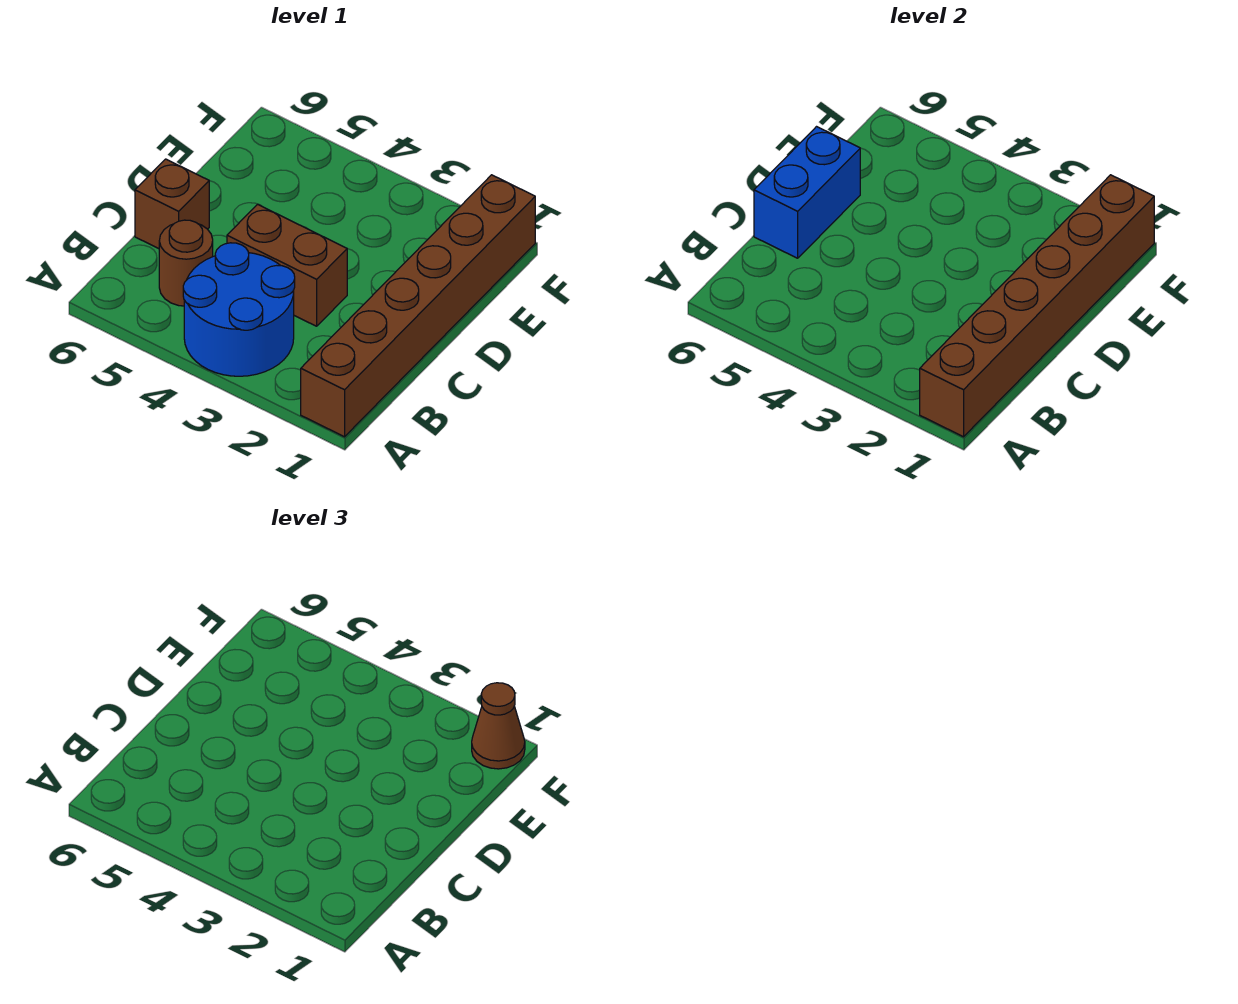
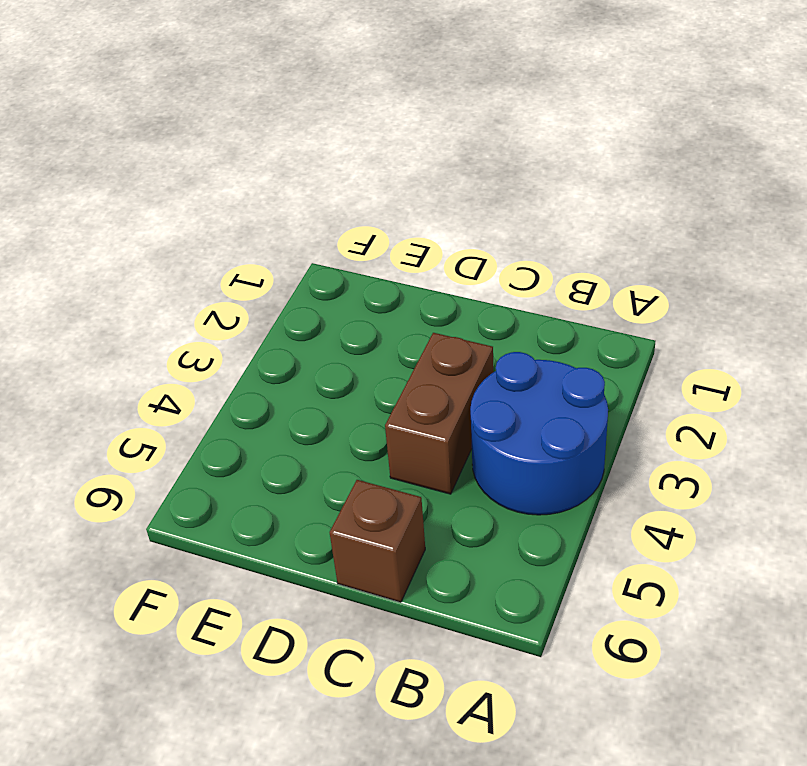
none -> brown brick A1:F1 level 1
none -> brown round brick B5 level 1

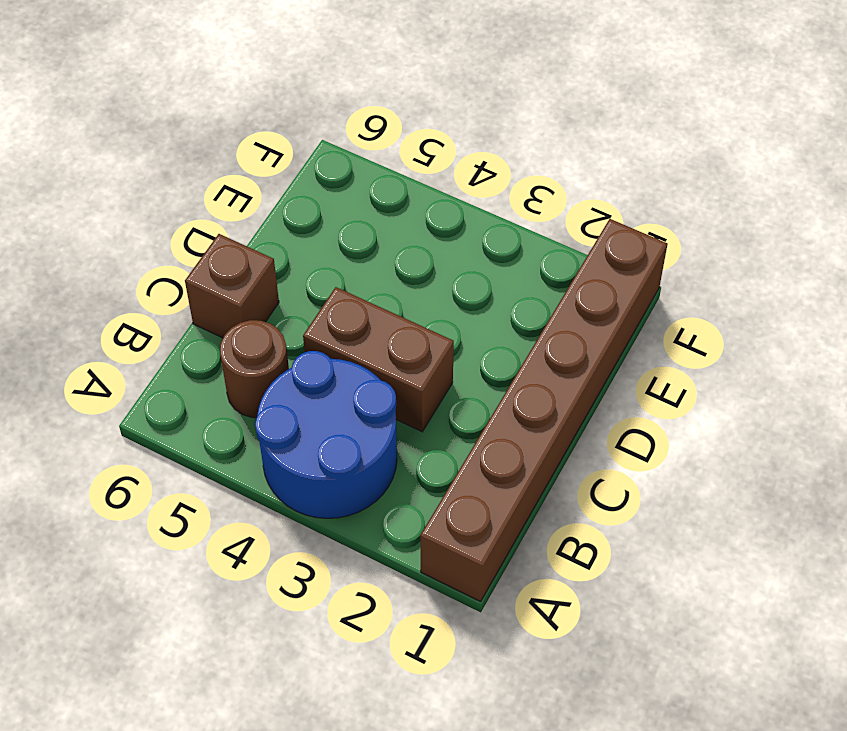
none -> brown brick A1:F1 level 2
none -> blue brick C6:D6 level 2

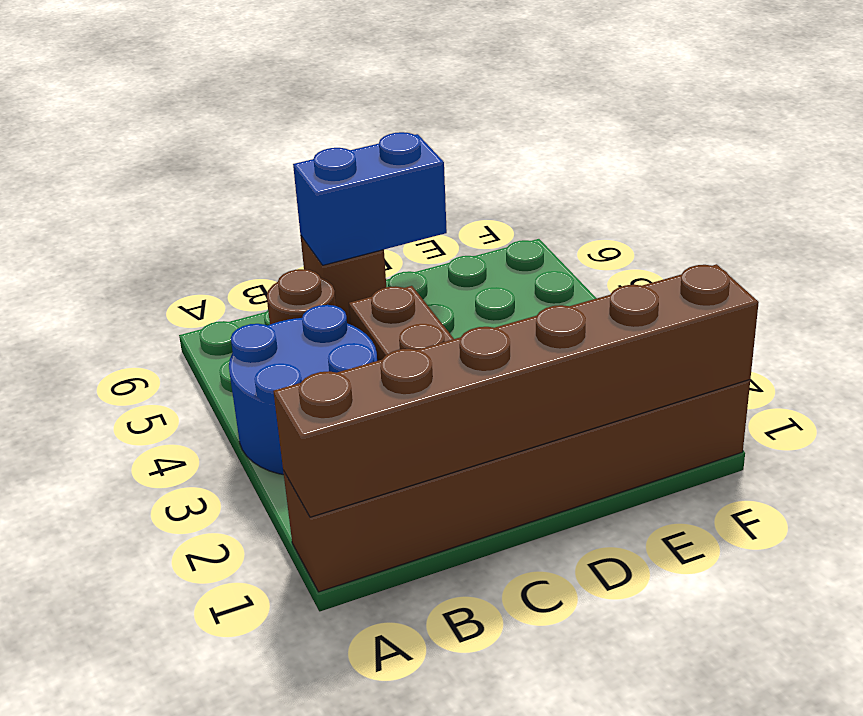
none -> brown cone F1 level 3

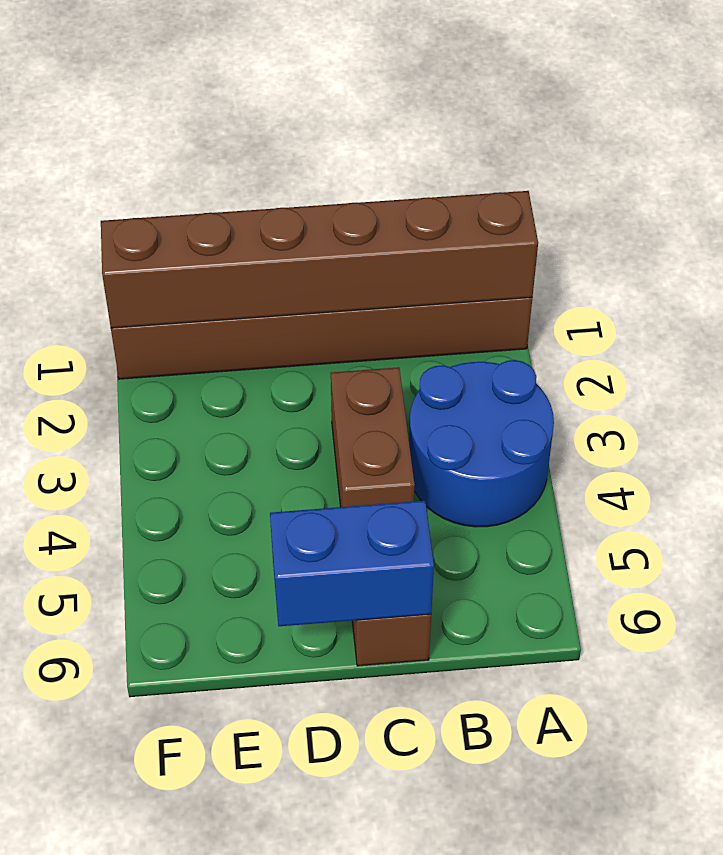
none -> brown round brick B5 level 1
none -> brown cone F1 level 3

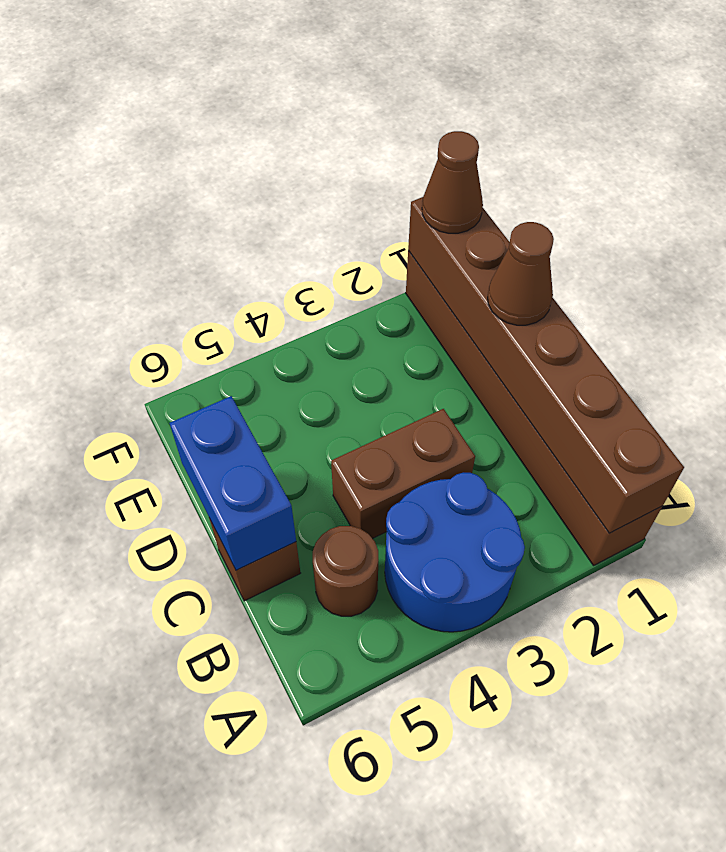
brown cone D1 level 3 -> none

